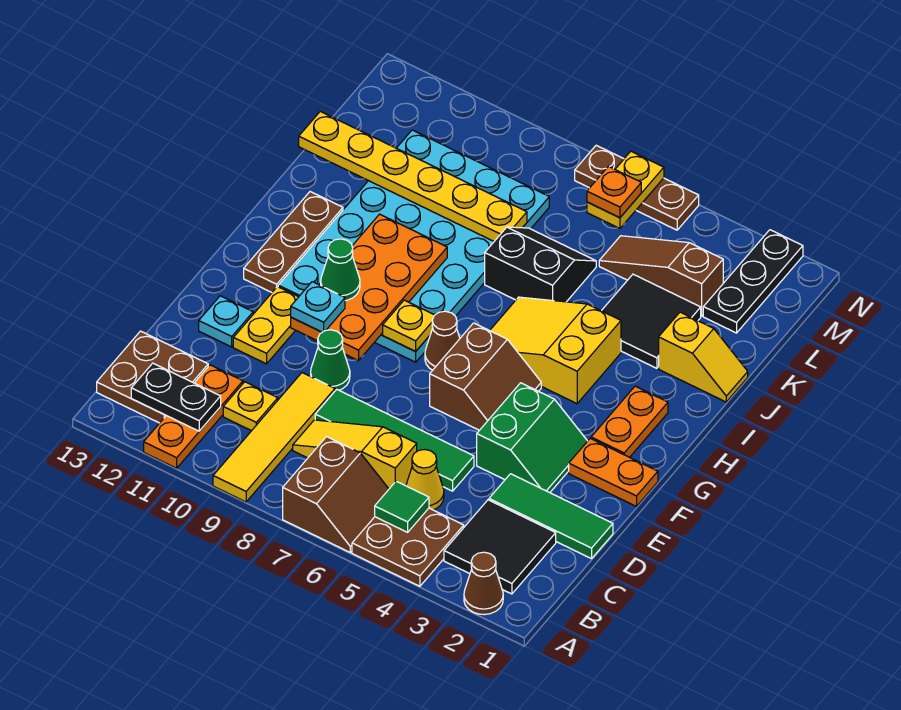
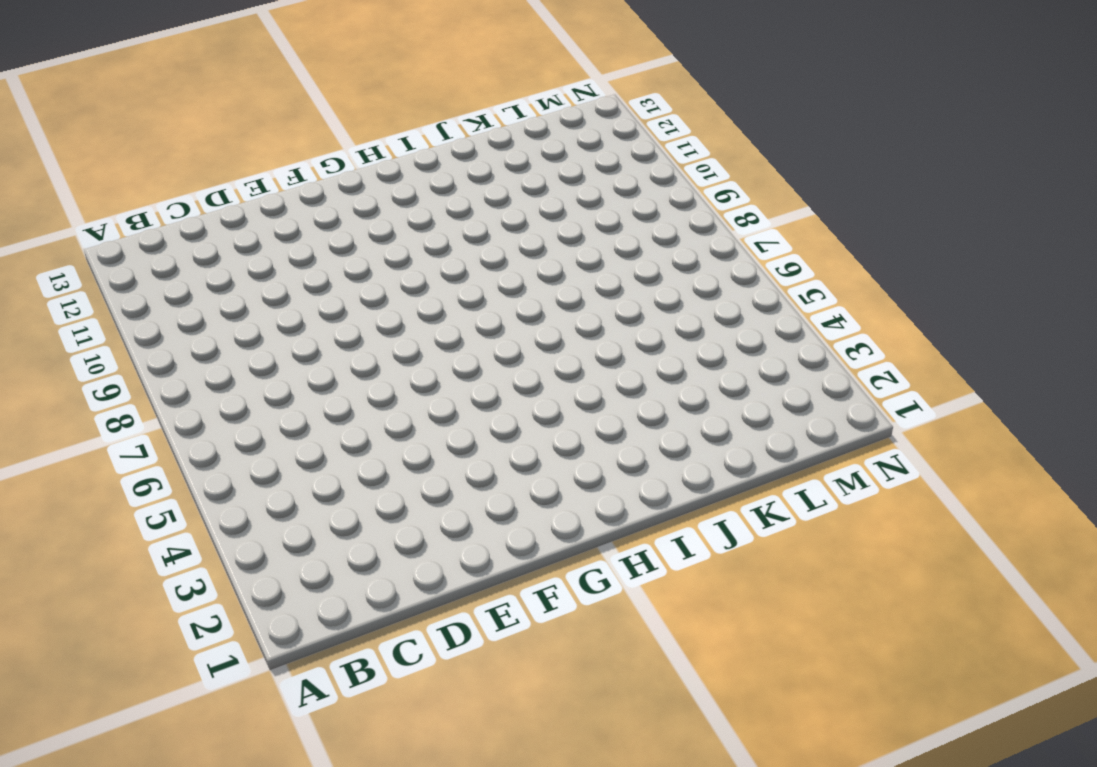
none -> brown cone A2 level 1
none -> brown plate A4:B5 level 1
none -> brown slope A6:B7 level 1 top 7
none -> yellow tile A9:D9 level 1

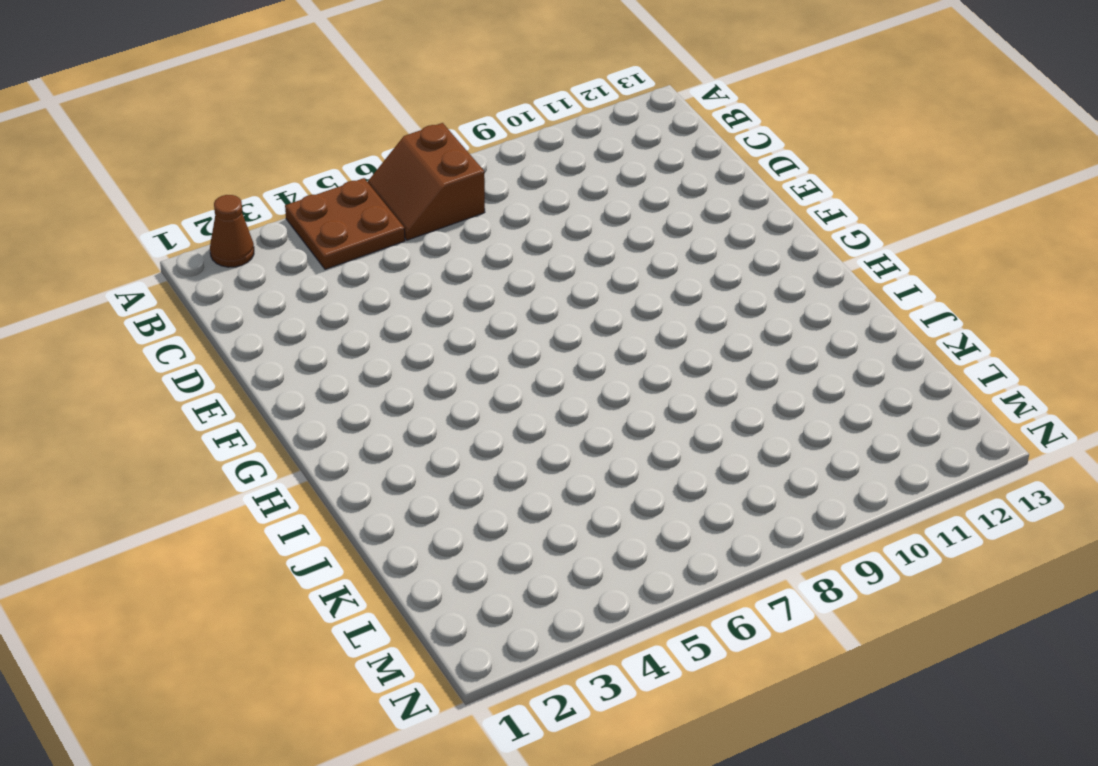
none -> yellow tile A9:D9 level 1
none -> orange plate A11:C11 level 1
none -> black tile B2:C3 level 1
none -> brown plate B12:C13 level 1

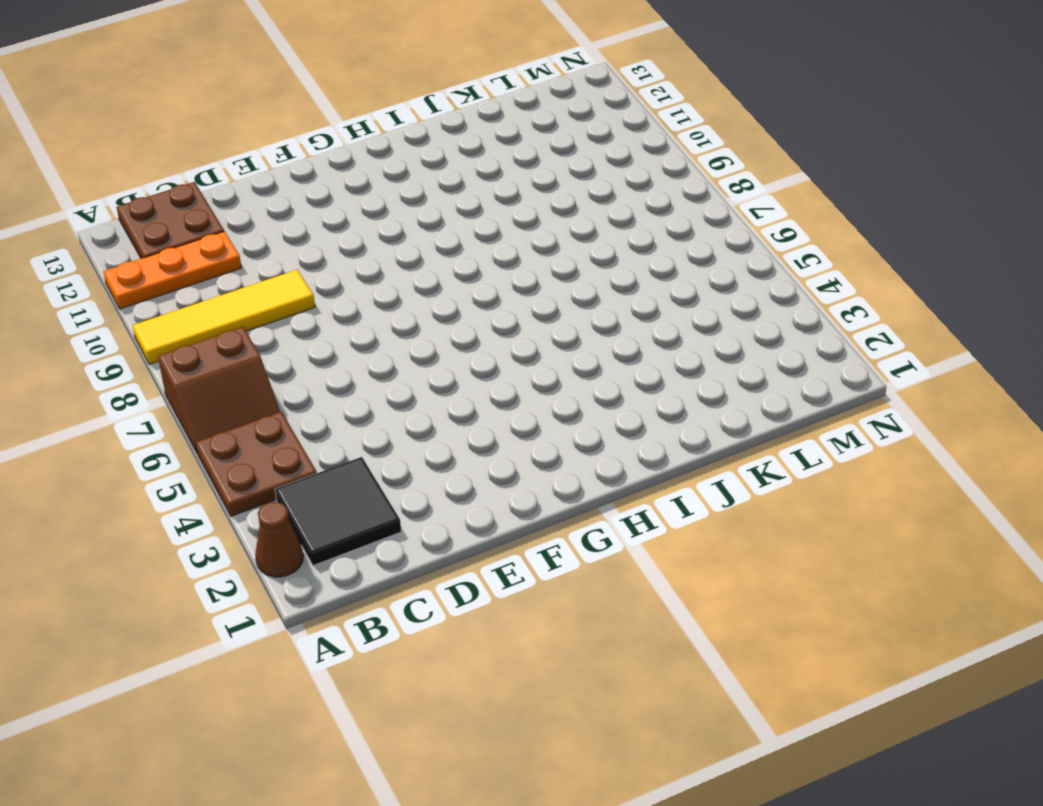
none -> yellow cone C5 level 1
none -> yellow slope C6:C8 level 1 top 6
none -> yellow plate C10 level 1
none -> green tile D1:D3 level 1

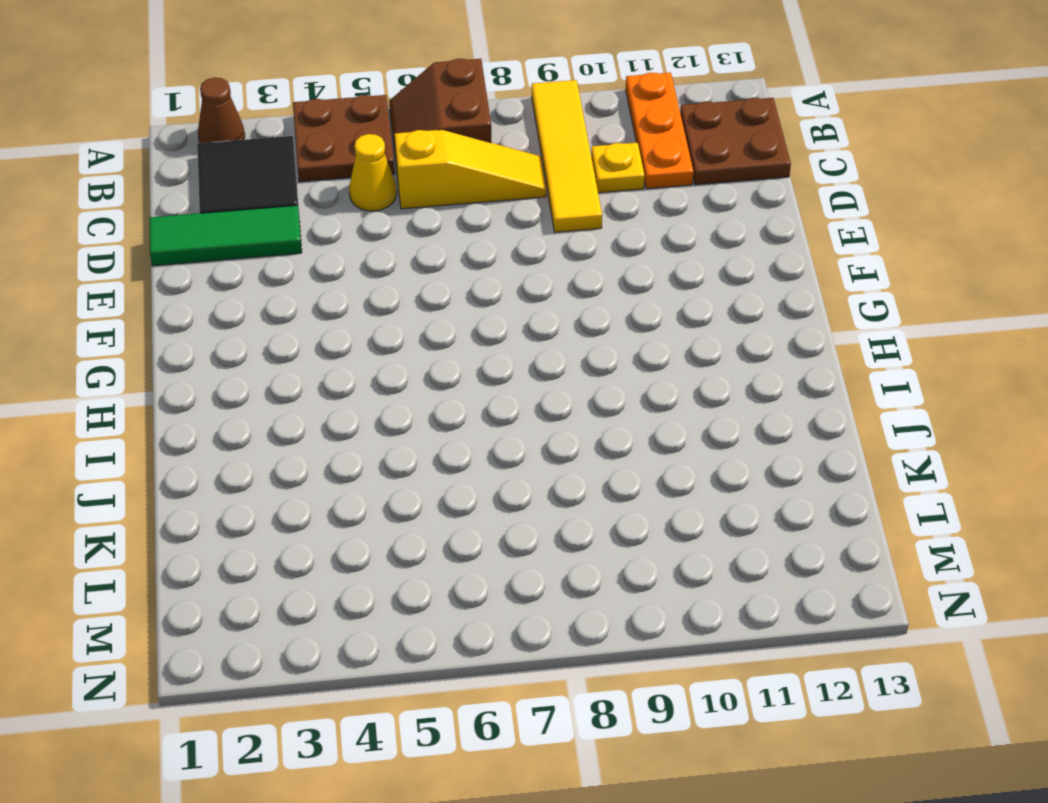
none -> green tile D5:D8 level 1
none -> green slope E3:F4 level 1 top 4
none -> green cone E9 level 1
none -> yellow plate E11:F11 level 1

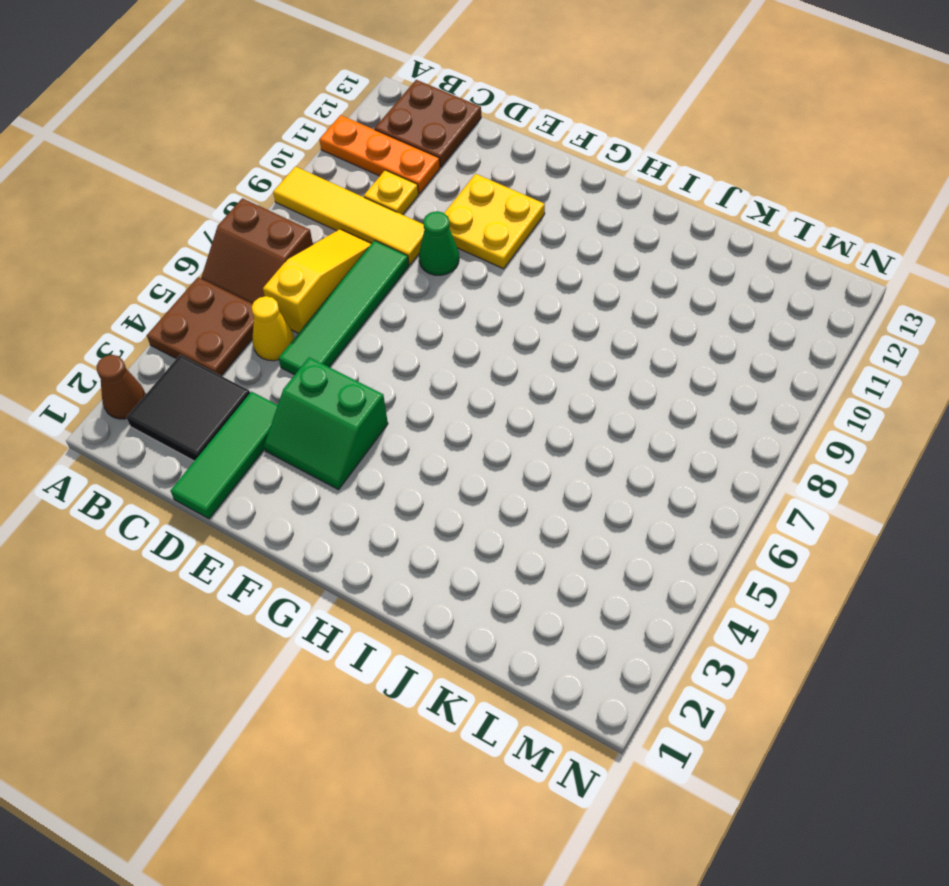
yellow plate E10:F11 level 1 -> yellow plate E11:F11 level 1
none -> cyan plate E12 level 1
none -> orange plate F1:F2 level 1
none -> brown slope F5:G6 level 1 top 6
none -> orange plate G2:H2 level 1

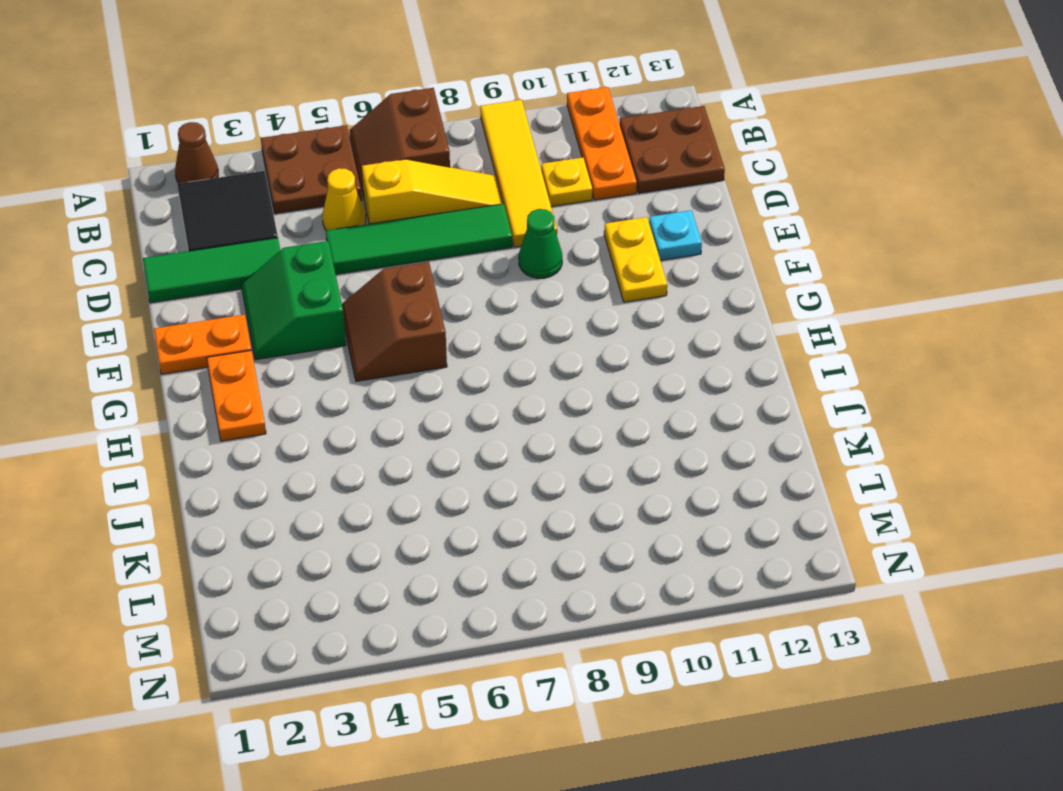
none -> brown cone G7 level 1
none -> cyan plate G8:L11 level 1
none -> brown plate G12:I12 level 1
none -> yellow slope H4:I6 level 1 top 4

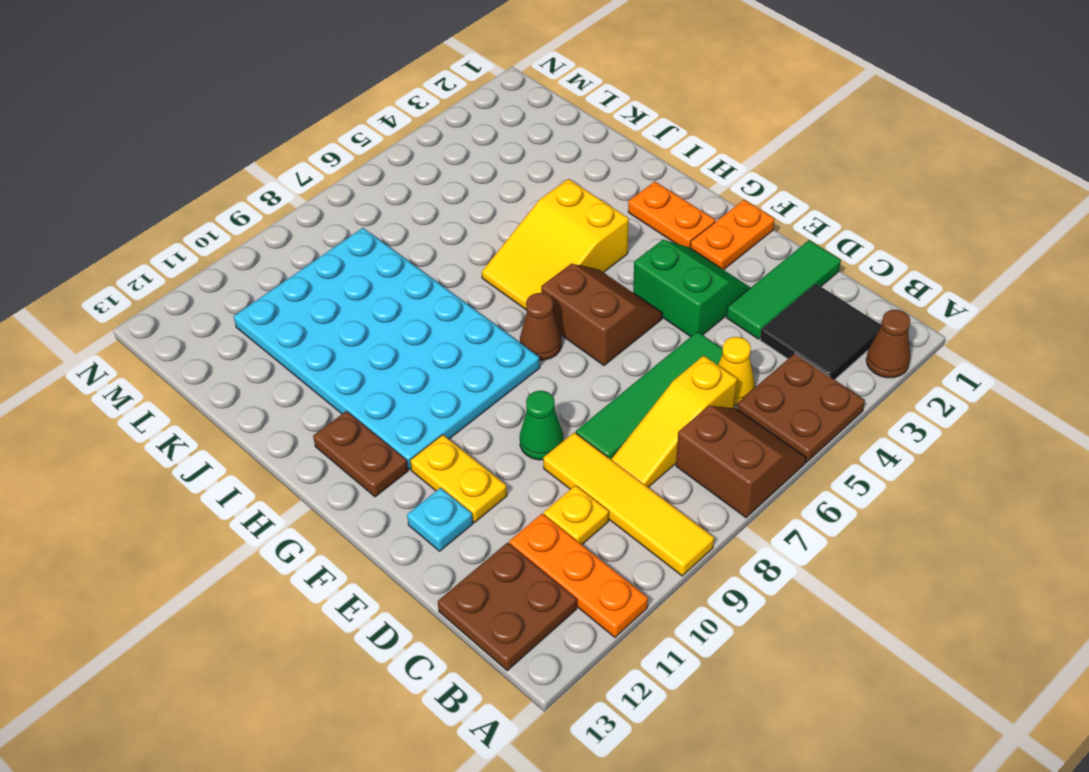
brown plate G12:H12 level 1 -> brown plate G12:I12 level 1
none -> yellow slope J1:J2 level 1 top 2
none -> black tile J3:K4 level 1
none -> black slope J6:K7 level 1 top J
none -> black plate L2:N2 level 1

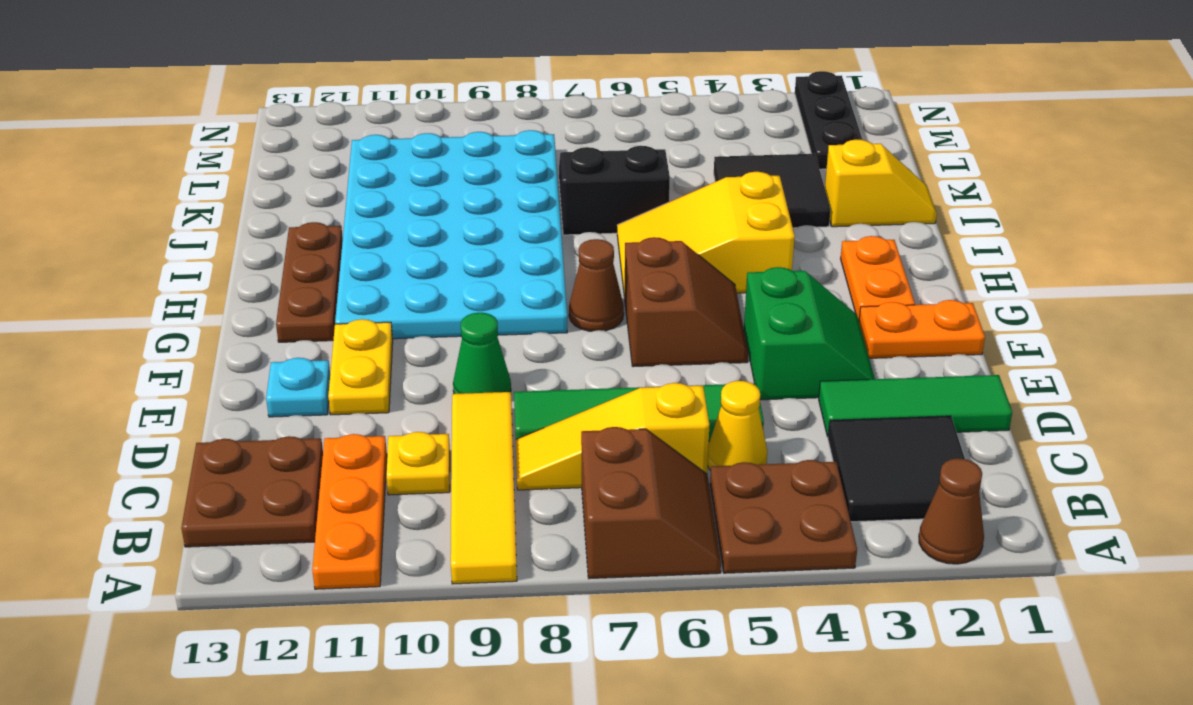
none -> brown slope L3:L5 level 1 top 3
none -> brown plate N5:N7 level 1
none -> green tile B5 level 2
none -> black plate B11:B12 level 2

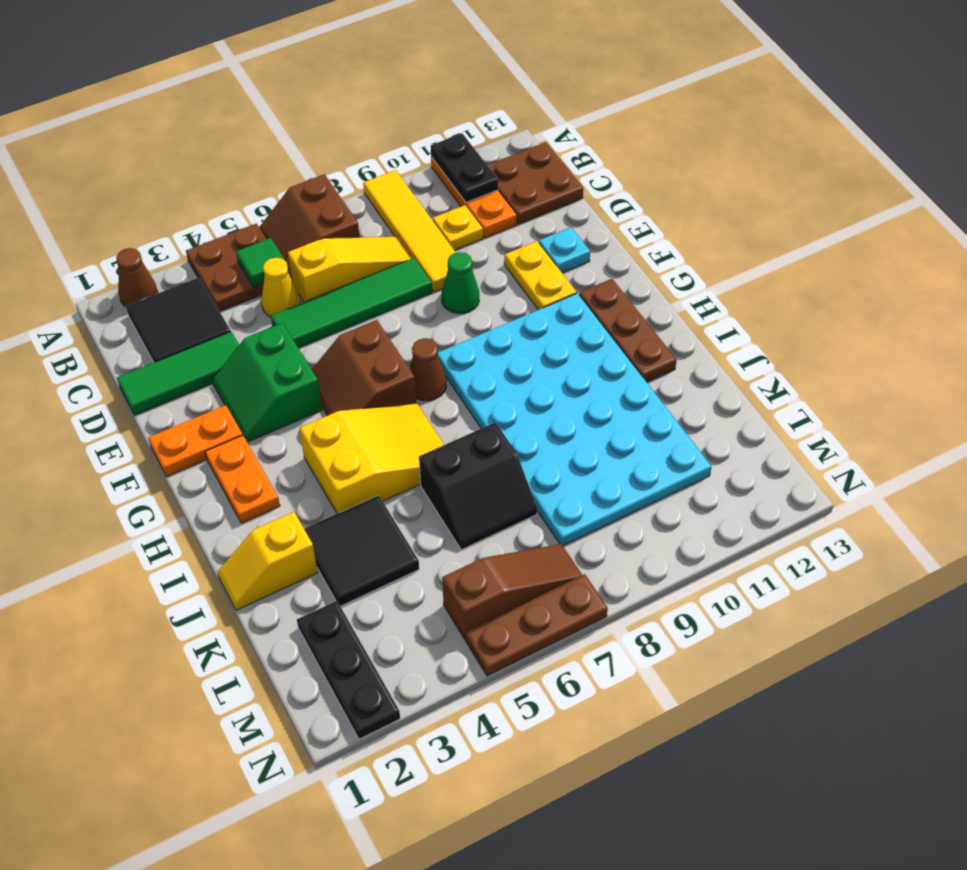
black plate A11:B11 level 2 -> black plate B11:B12 level 2
brown slope M5:M7 level 1 top 5 -> brown slope L3:L5 level 1 top 3
none -> orange plate F9:I10 level 2
none -> yellow plate G8 level 2
none -> yellow plate K8:K13 level 2
none -> yellow plate M6:N6 level 2

